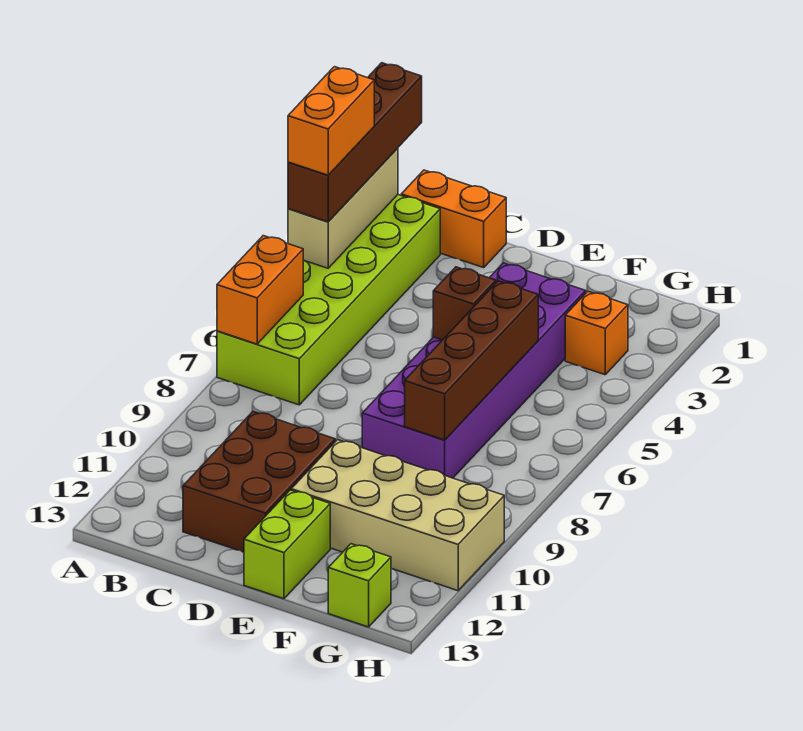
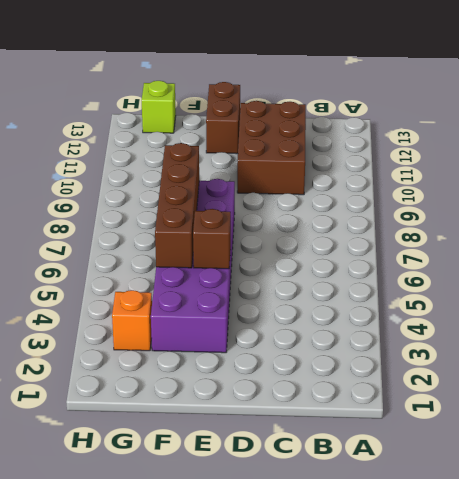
brown brick E12:E13 level 1 -> lime brick E12:E13 level 1
none -> lime brick A2:B7 level 1
none -> orange brick B1:C1 level 1
none -> tan brick E10:H11 level 1

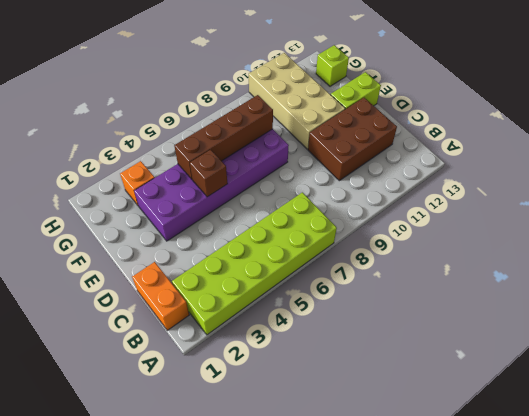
none -> tan brick A2:A4 level 2
none -> orange brick A6:A7 level 2
none -> brown brick A1:A4 level 3

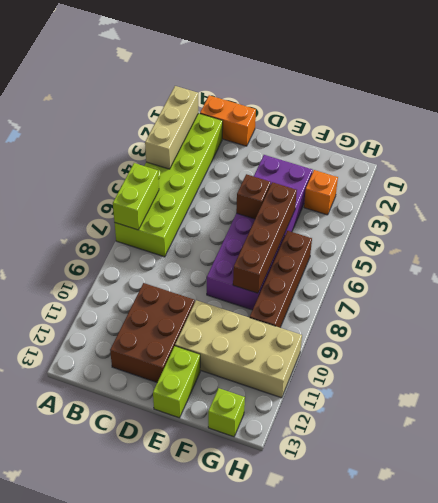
lime brick A6:A7 level 2 -> orange brick A6:A7 level 2
brown brick G6:G9 level 1 -> brown brick A1:A4 level 3
none -> orange brick A3:A4 level 4

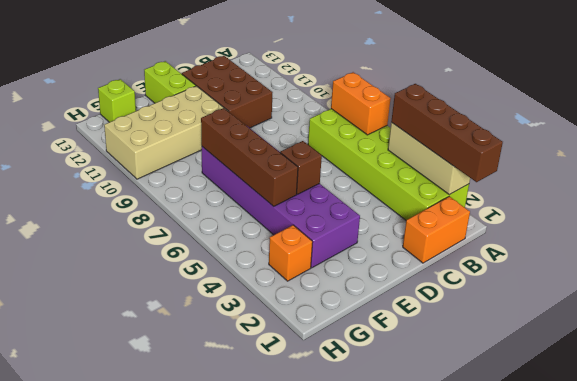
none -> orange brick A3:A4 level 4

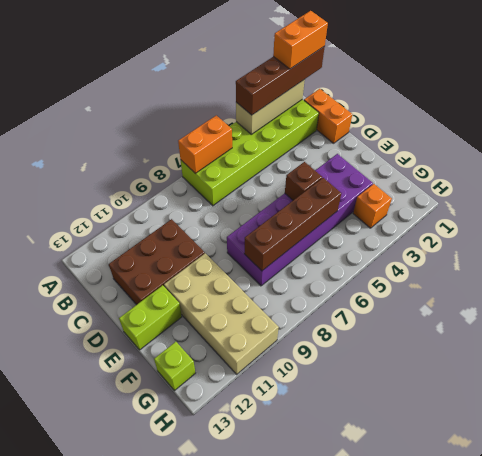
orange brick A1:A2 level 4 -> orange brick A3:A4 level 4

